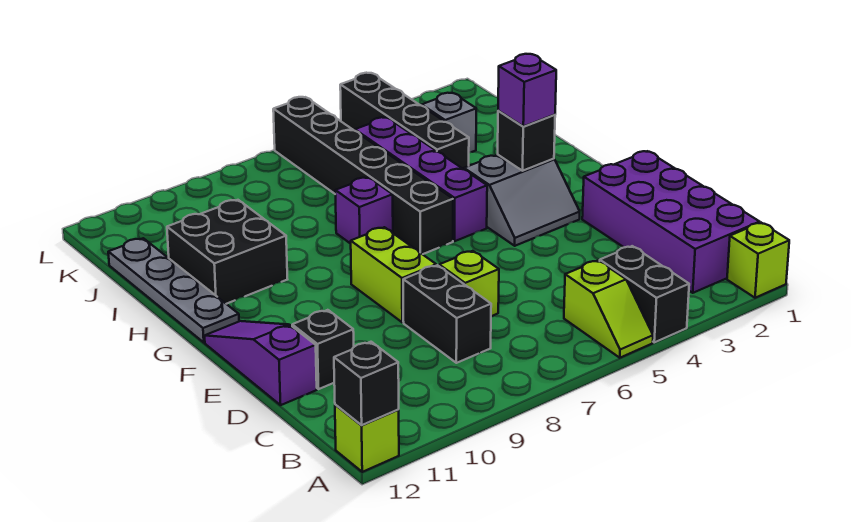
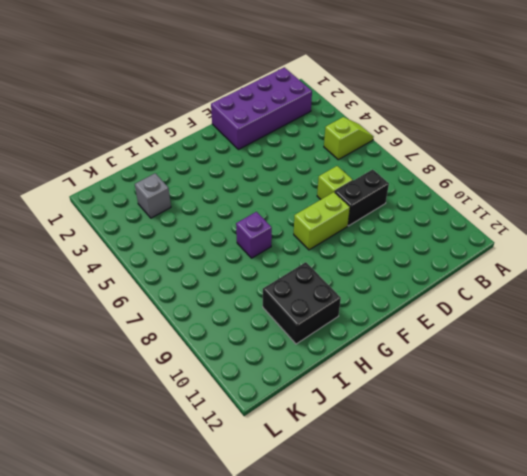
none -> lime brick A1 level 1
none -> black brick A4:B4 level 1
none -> lime brick A12 level 1

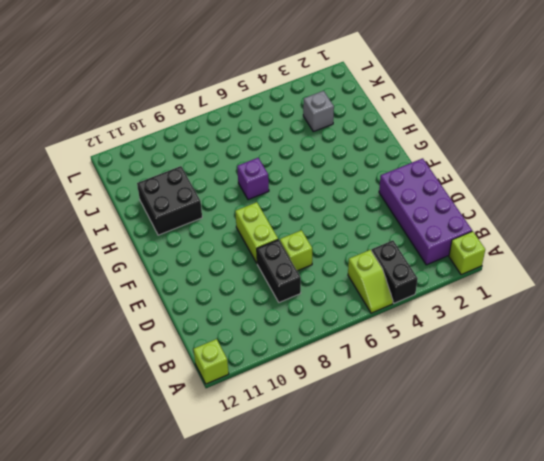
none -> black brick D11 level 1
none -> purple slope D12:F12 level 1 top D
none -> grey slope F3:G4 level 1 top G

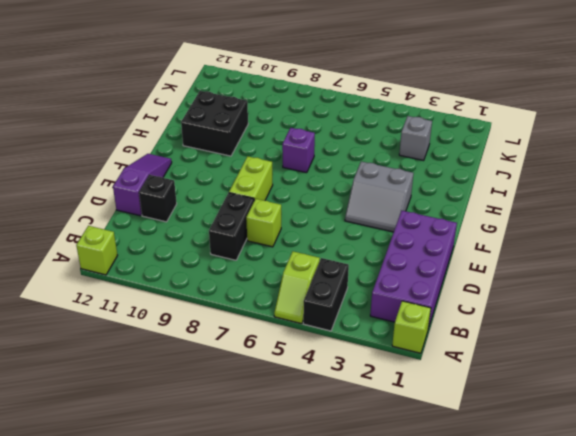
none -> purple brick G5:J5 level 1
none -> black brick G6:L6 level 1
none -> grey plate G12:J12 level 1

